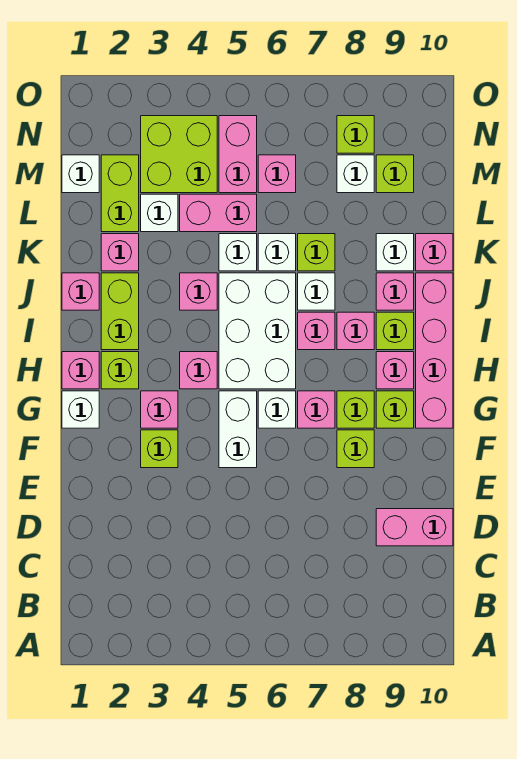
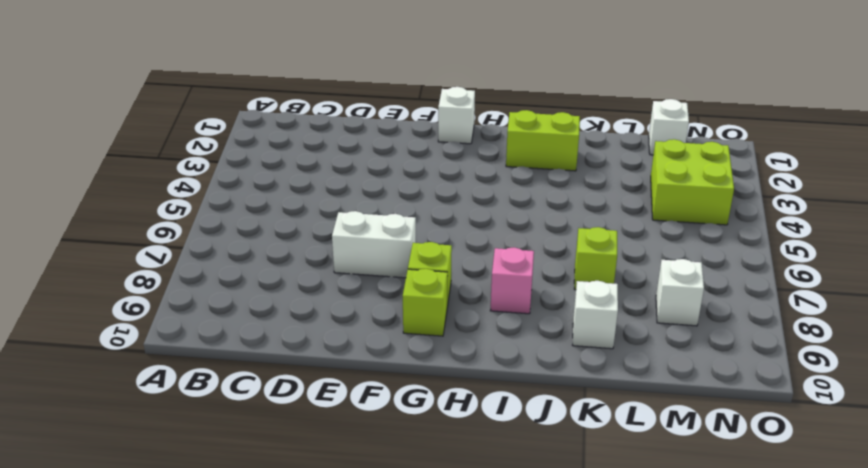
white brick E7:F7 level 1 -> white brick F5:G5 level 1
none -> pink brick D9:D10 level 1
none -> lime brick F3 level 1
none -> lime brick F8 level 1
none -> pink brick G3 level 1

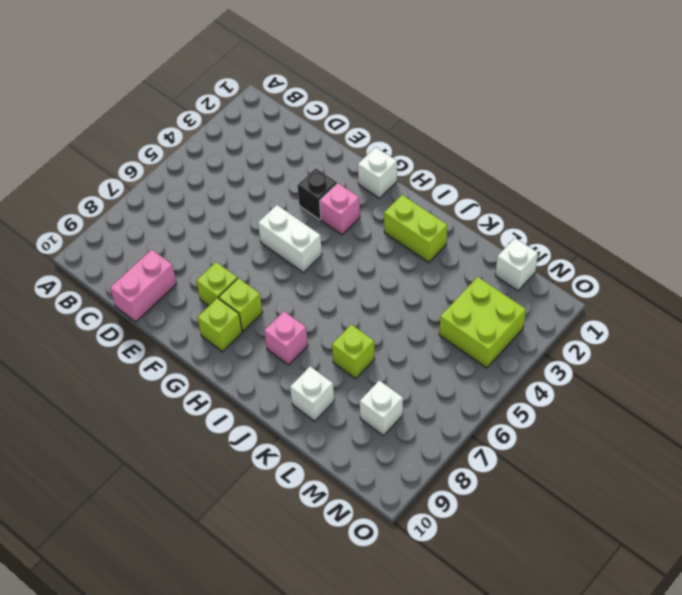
black brick F3 level 1 -> lime brick F3 level 1
none -> white brick G6 level 1
none -> pink brick G7 level 1
none -> pink brick G10:J10 level 1
none -> pink brick H1 level 1

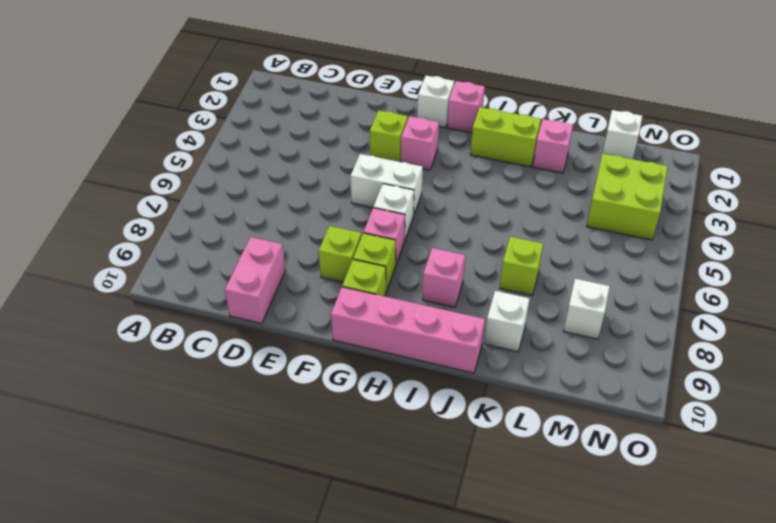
none -> lime brick H2 level 1
none -> pink brick H4 level 1
none -> white brick H5:J6 level 1
none -> pink brick H9 level 1

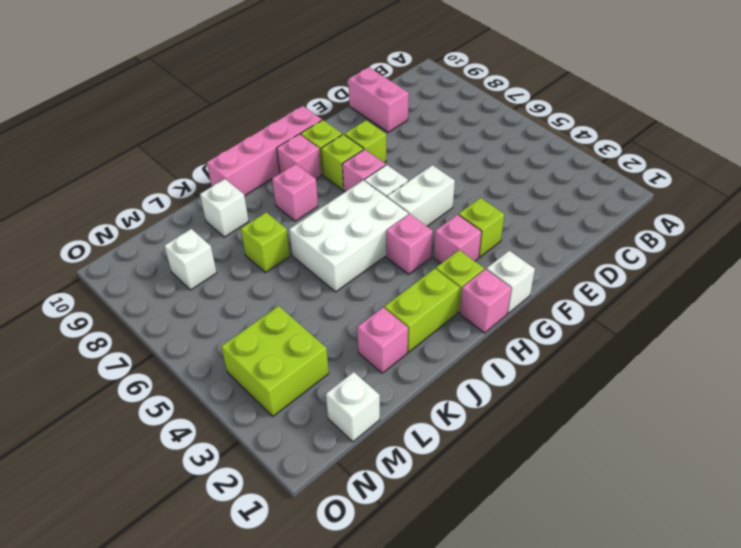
none -> pink brick I7 level 1
none -> lime brick I9 level 1
none -> pink brick J1 level 1
none -> pink brick J4 level 1

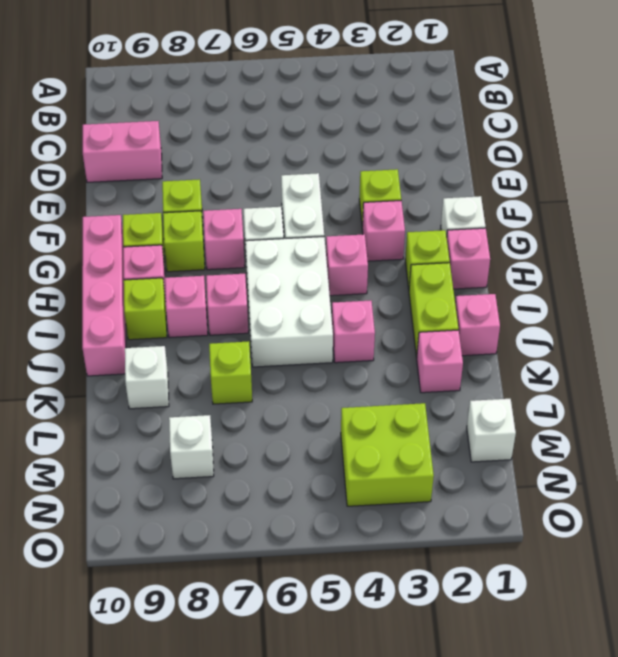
none -> white brick J7 level 1
none -> pink brick J9 level 1
none -> white brick K5 level 1
none -> white brick K6 level 1

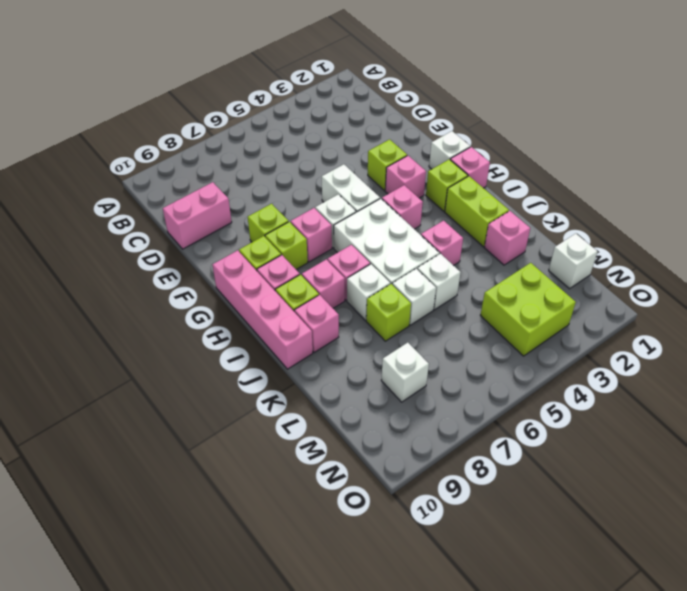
none -> pink brick J1 level 1
none -> white brick K9 level 1
none -> pink brick K10 level 1
none -> lime brick L2:M2 level 1

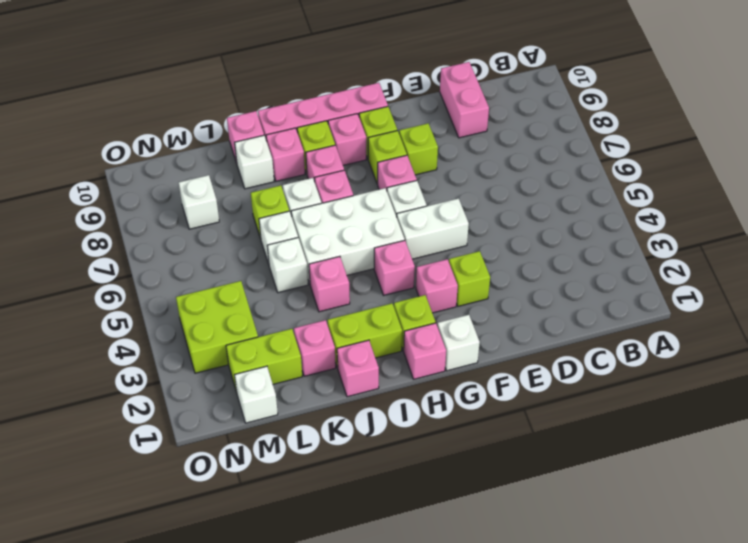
none -> white brick L3 level 1
none -> pink brick L4:L5 level 1
none -> pink brick M5:N5 level 1
none -> pink brick M6 level 1

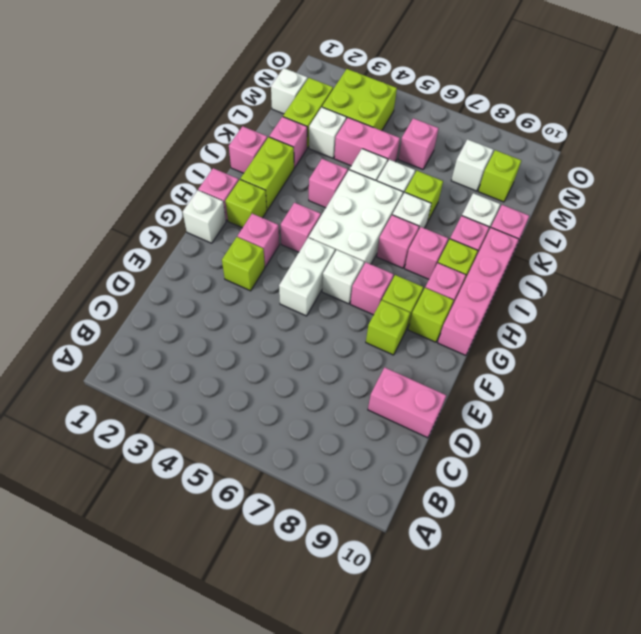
none -> pink brick M5:N5 level 1
none -> lime brick N8 level 1

